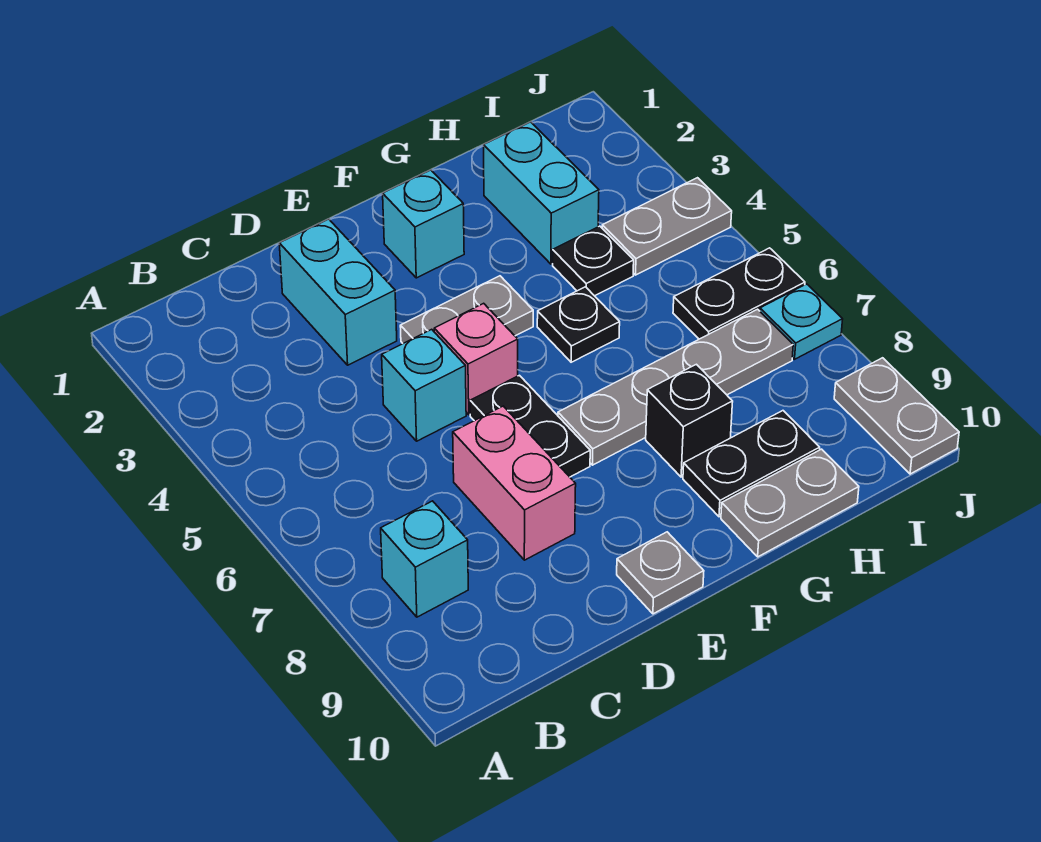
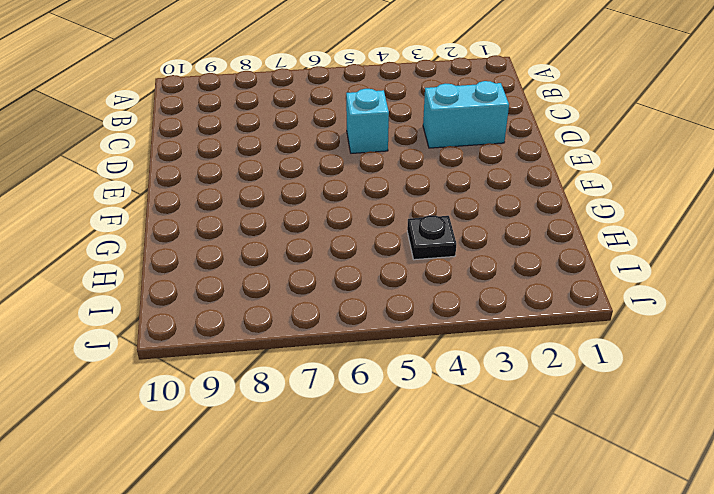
none -> cyan brick B8 level 1
none -> pink brick D7:D8 level 1
none -> grey plate E4:F4 level 1

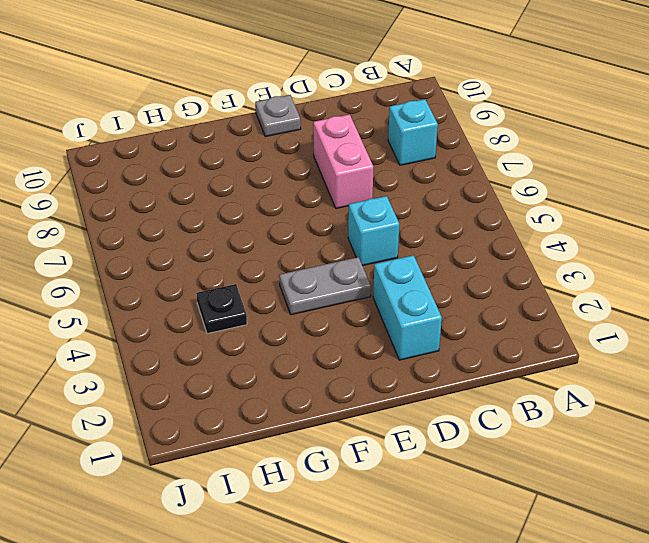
none -> pink brick E5 level 1
none -> black plate E6:E7 level 1
none -> cyan brick F2 level 1

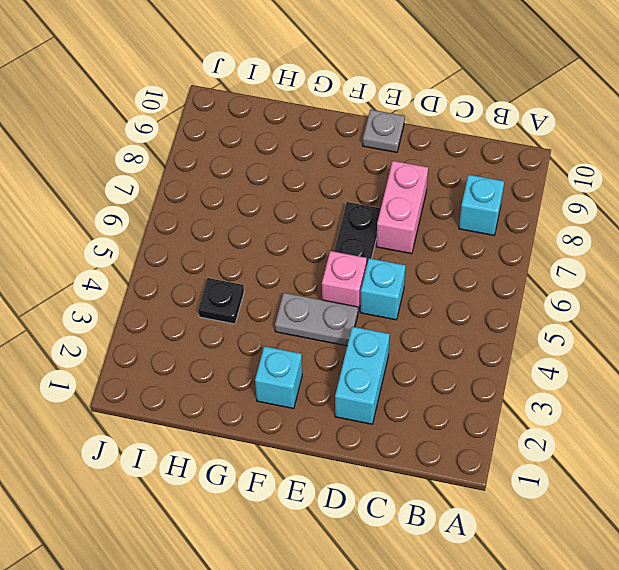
none -> grey plate F7:I7 level 1
none -> black plate G5 level 1
none -> black brick G8 level 1

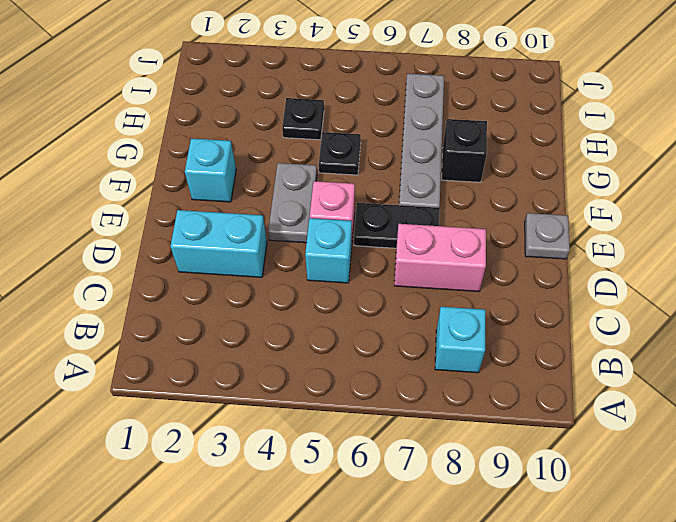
none -> black plate G9:H9 level 1
none -> grey plate G10:H10 level 1
none -> cyan brick H2:H3 level 1

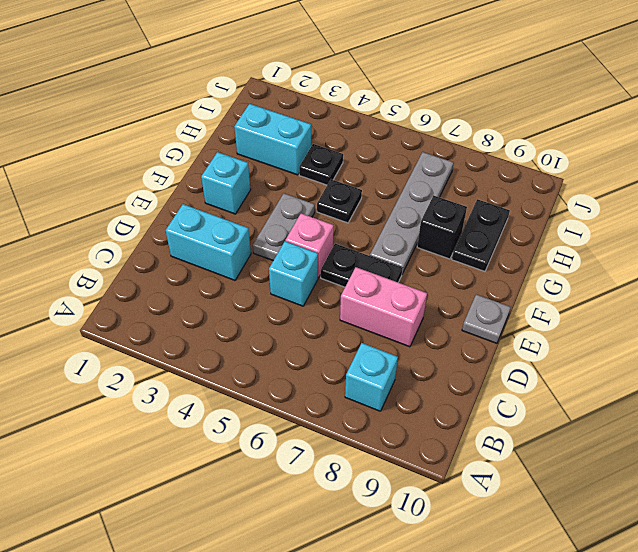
none -> grey plate G10:H10 level 1
none -> grey plate I4:J4 level 1
none -> black plate I6:J6 level 1

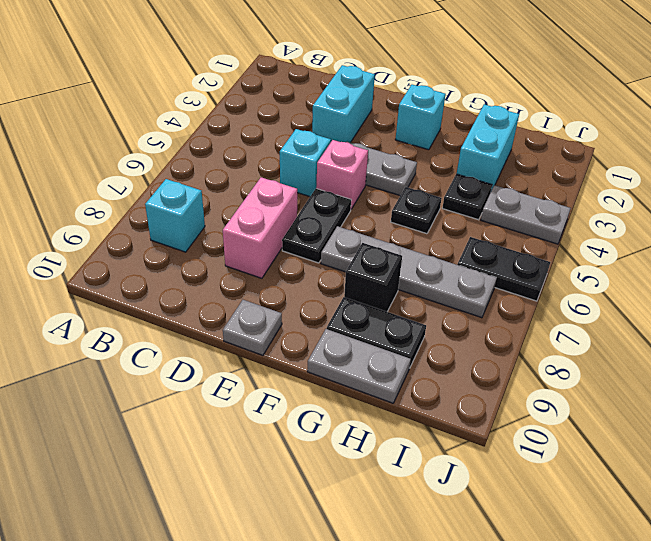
none -> cyan plate J7 level 1
none -> grey plate J9:J10 level 1

